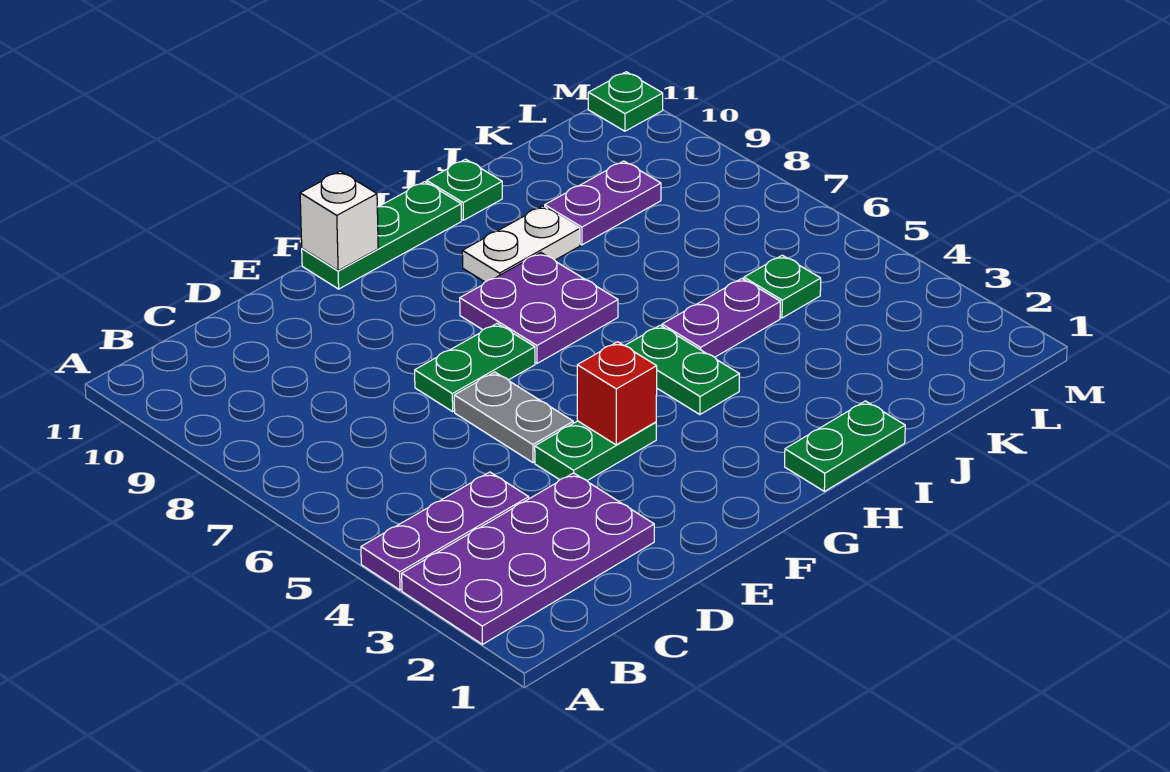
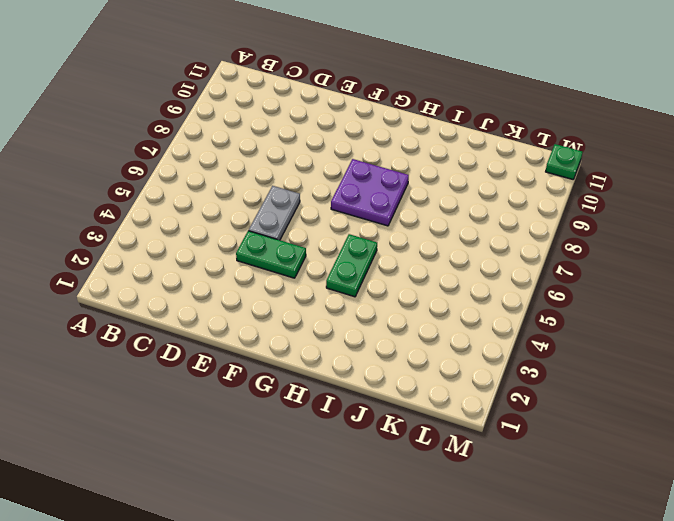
none -> purple plate A2:D3 level 1
none -> purple plate A4:C4 level 1
none -> green plate E7:F7 level 1

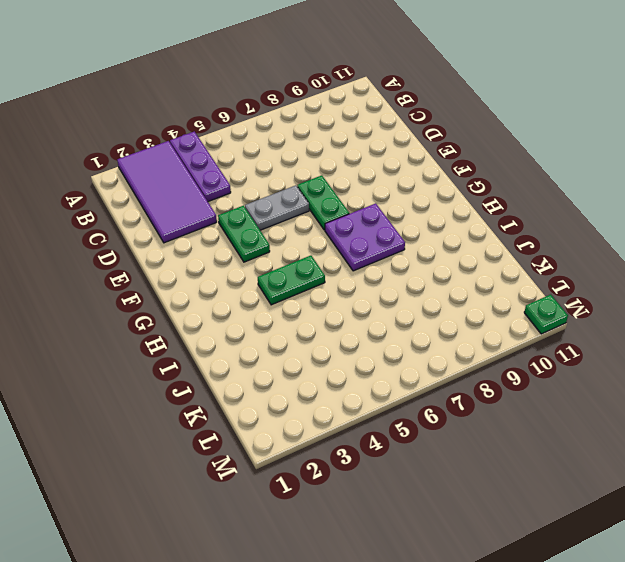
purple tile A2:D3 level 1 -> purple plate A2:D3 level 1
none -> green plate F11:H11 level 1
none -> green plate H1:I1 level 1
none -> white plate H9:I9 level 1

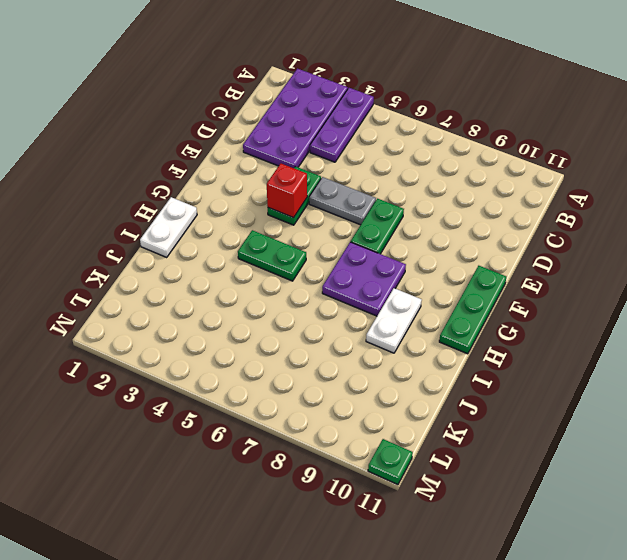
white plate H1:I1 level 1 -> green plate H1:I1 level 1
none -> purple plate I5:J5 level 1
none -> green plate I11 level 1
none -> purple plate J9:K9 level 1

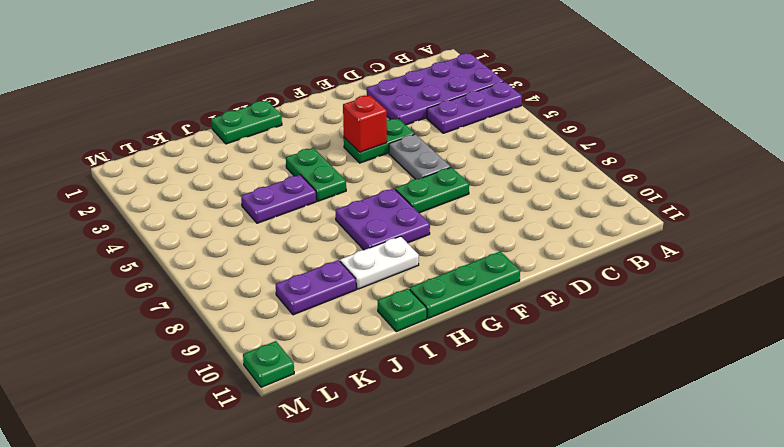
none -> green plate K5 level 1
none -> white brick F11 level 2

